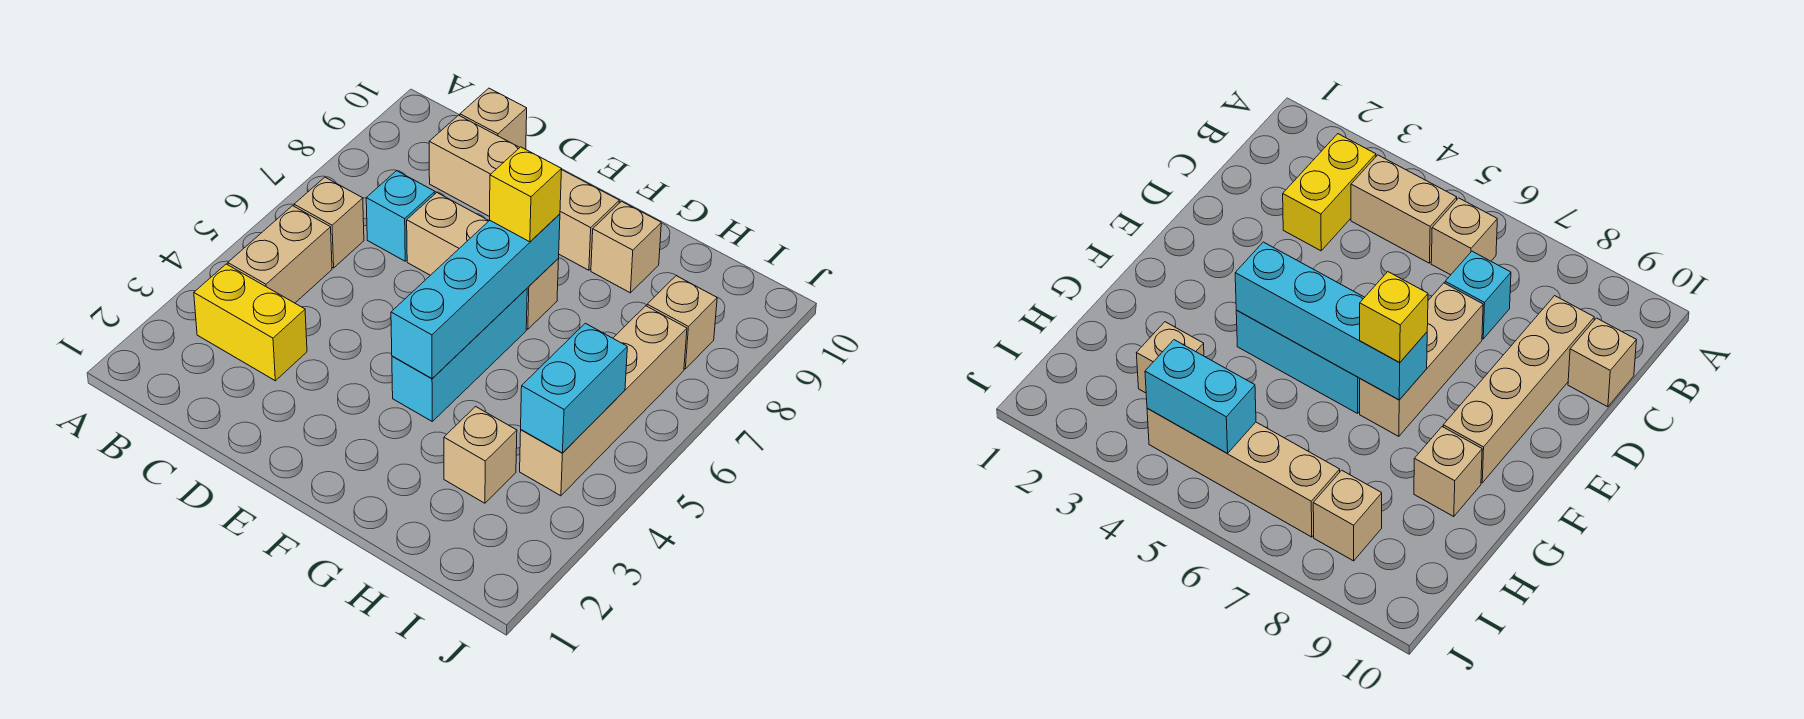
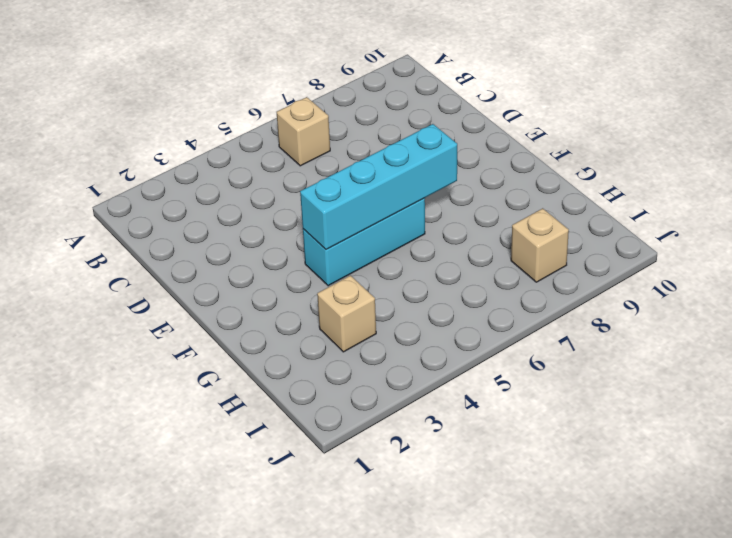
none -> yellow brick B3:C3 level 1
none -> tan brick B4:B5 level 1
none -> cyan brick C7 level 1

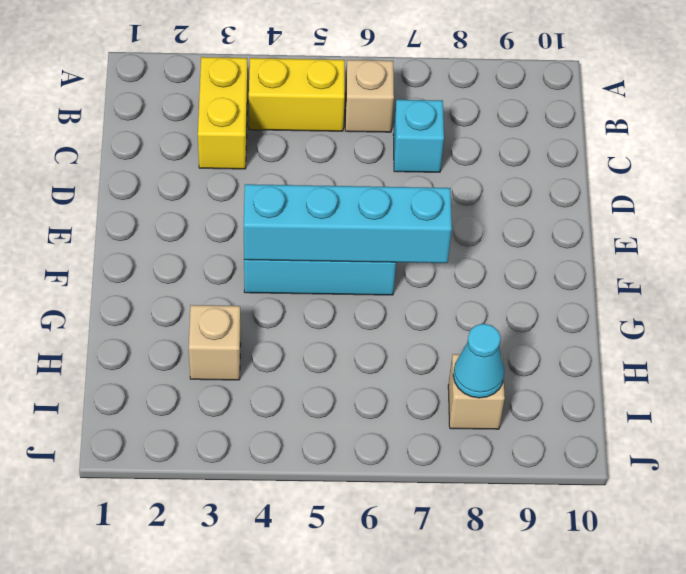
yellow brick B4:B5 level 1 -> tan brick B4:B5 level 1
cyan cone I8 level 2 -> none
none -> tan brick C9:F9 level 1
none -> tan brick C10 level 1
none -> tan brick D7:F7 level 1

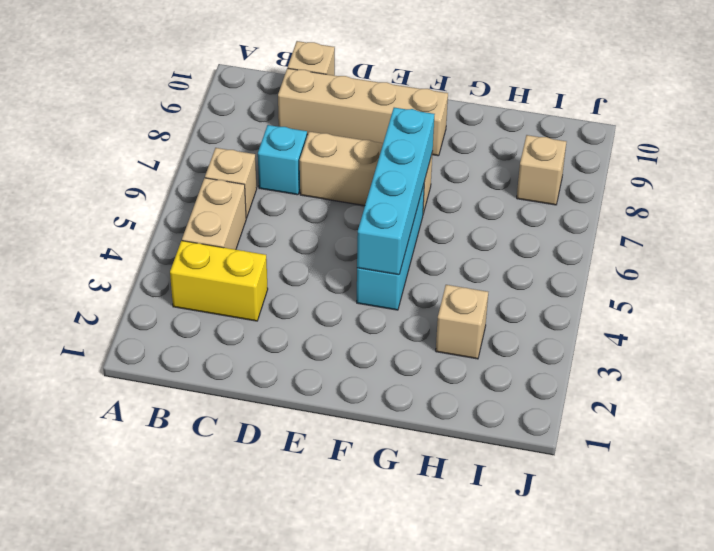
none -> tan brick G9 level 1
none -> tan brick I4:I7 level 1
none -> cyan brick I4:I5 level 2

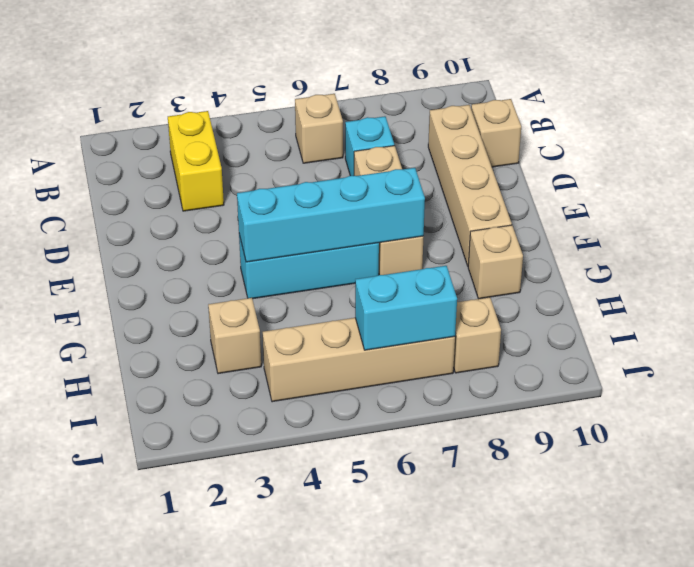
cyan brick I6:I7 level 2 -> cyan brick I4:I5 level 2
none -> tan brick B4:B5 level 1
none -> yellow brick F7 level 3

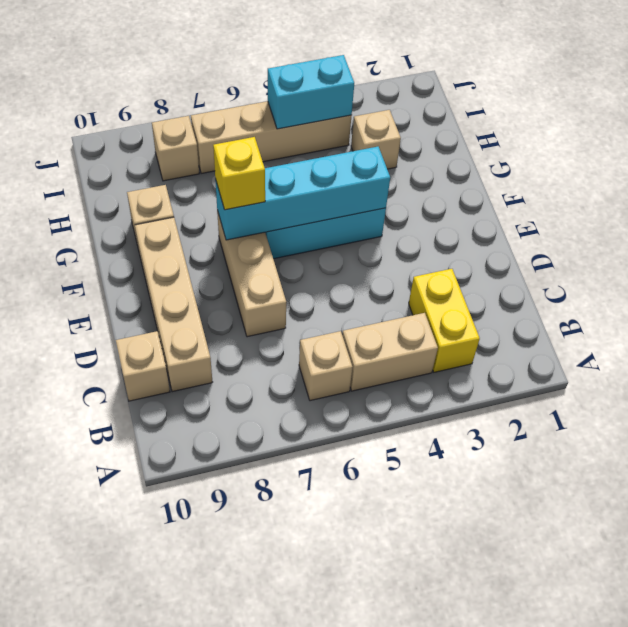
none -> cyan brick C7 level 1

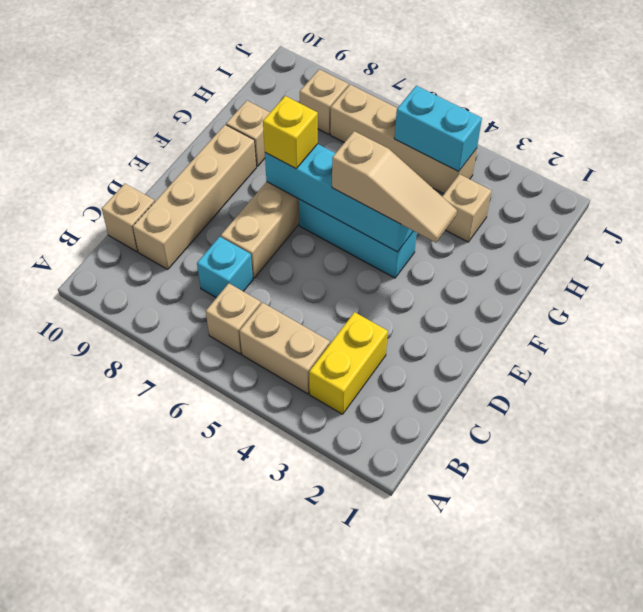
tan slope F3:F5 level 3 top 5 -> none

